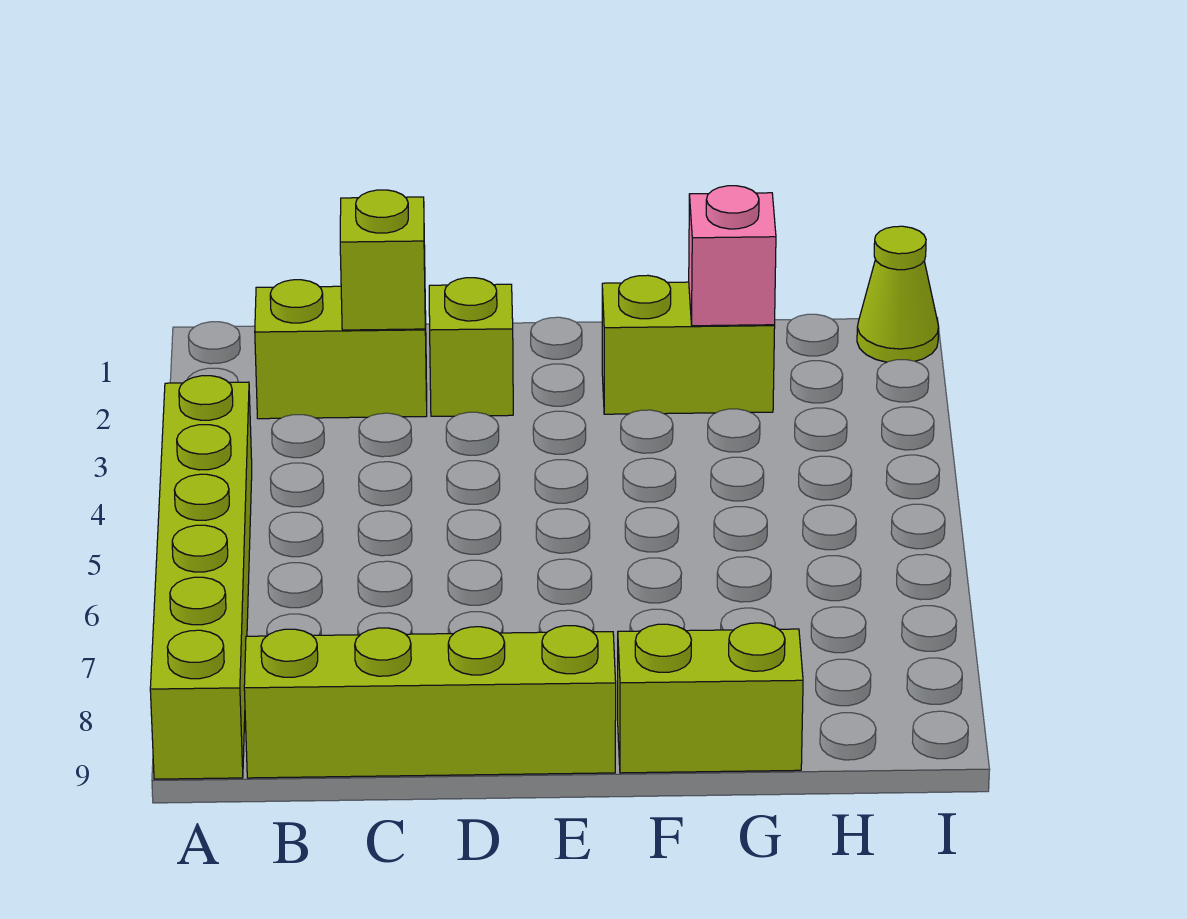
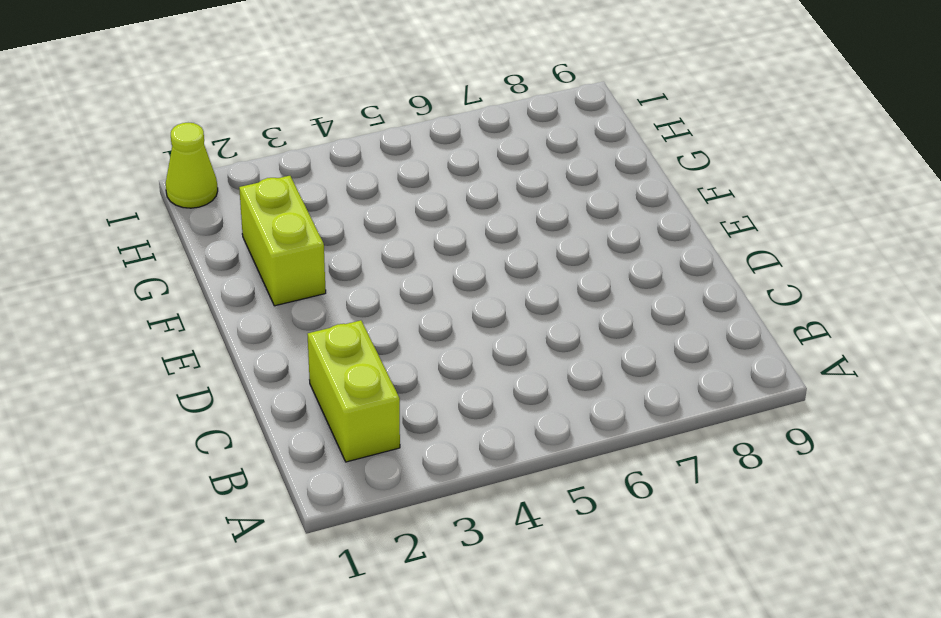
none -> lime brick A4:A9 level 1
none -> lime brick B9:E9 level 1

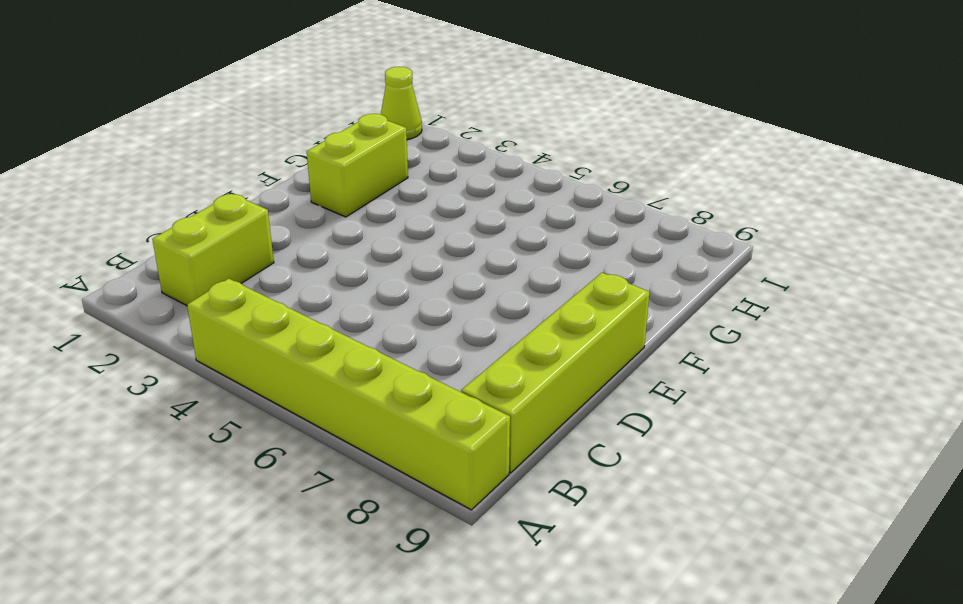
none -> lime brick D2 level 1
none -> lime brick F9:G9 level 1

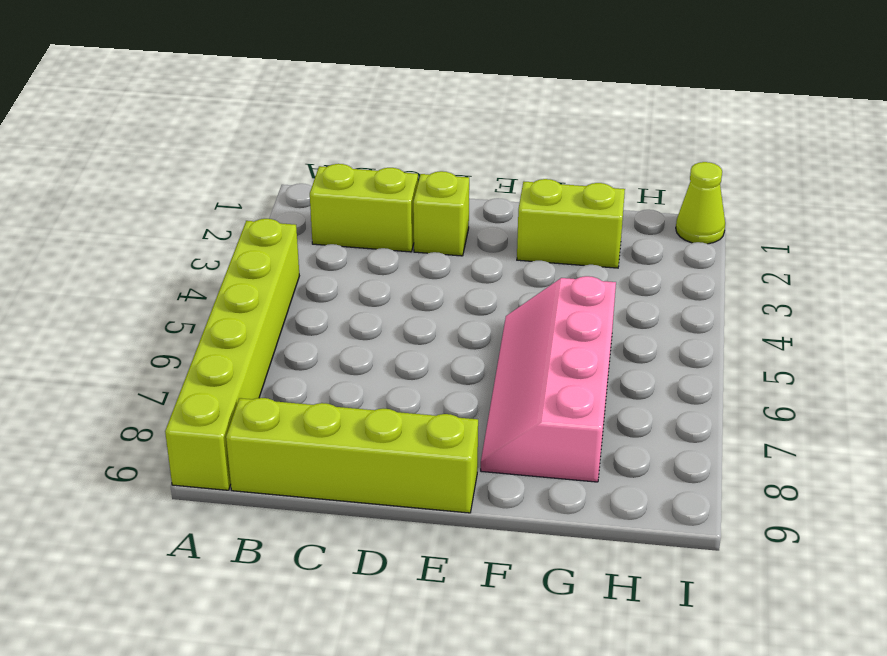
pink slope F5:G8 level 1 top G -> none
none -> lime brick F9:G9 level 1
none -> lime brick C2 level 2

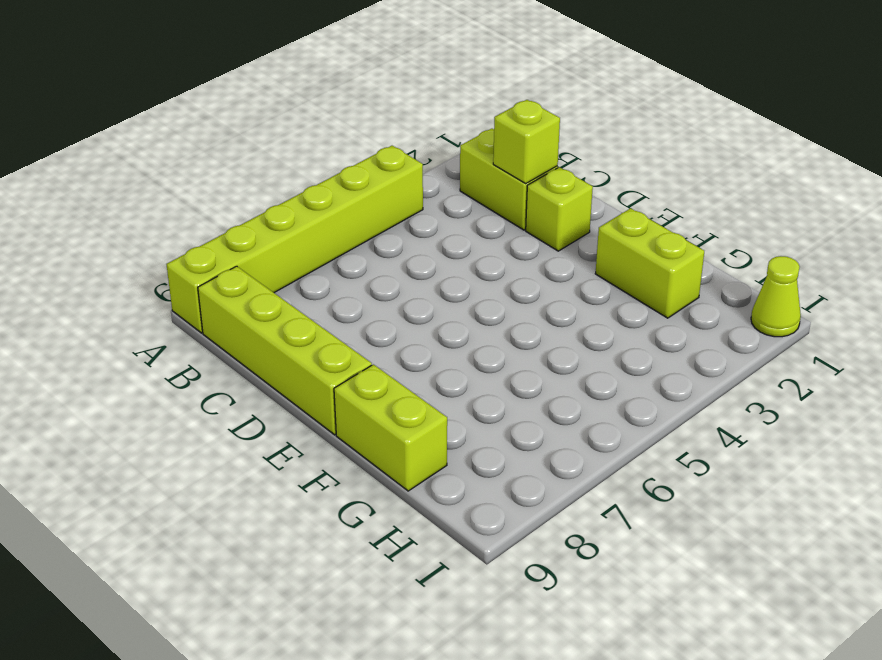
none -> pink brick G2 level 2

